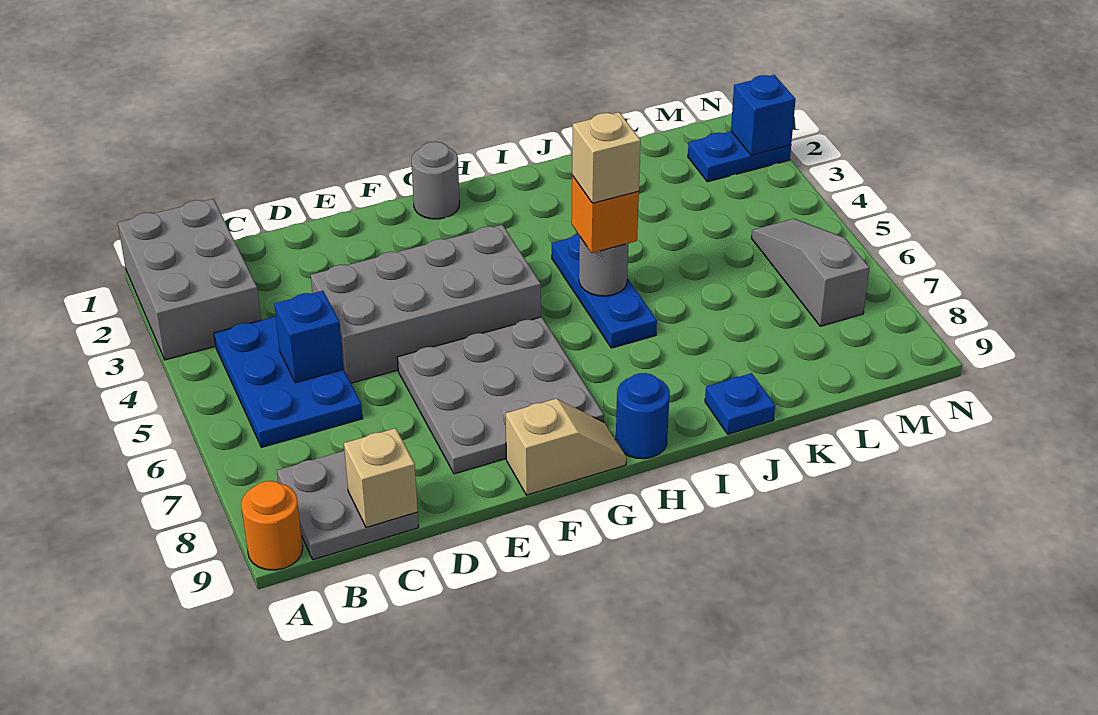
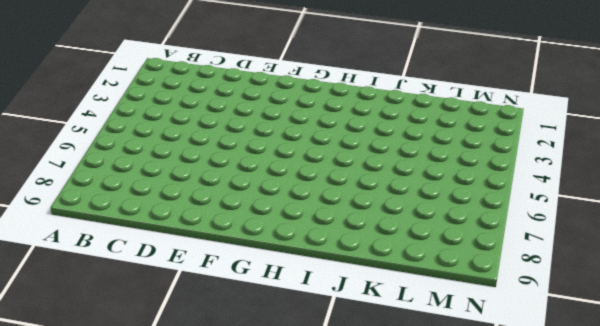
none -> grey brick A1:B3 level 1
none -> orange round brick A9 level 1
none -> blue plate B4:C6 level 1

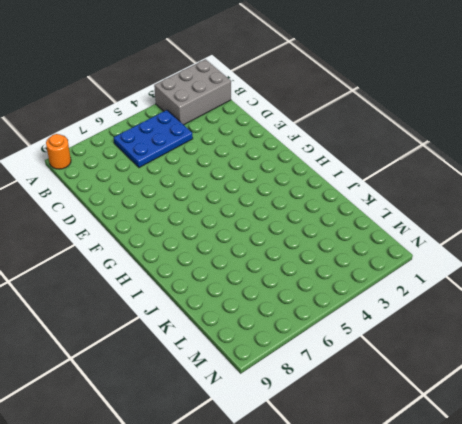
none -> grey plate B8:C9 level 1
none -> grey brick D4:G5 level 1
none -> grey plate E6:G8 level 1

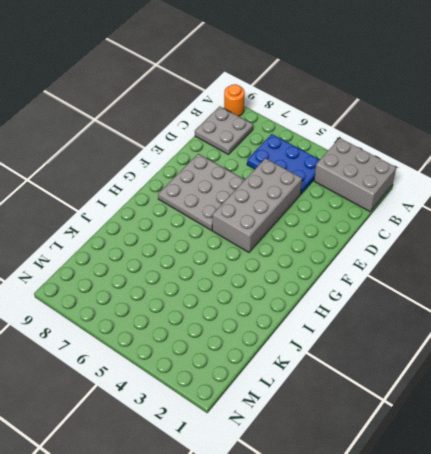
none -> tan slope F9:G9 level 1 top F
none -> grey round brick G1 level 1
none -> blue round brick H9 level 1

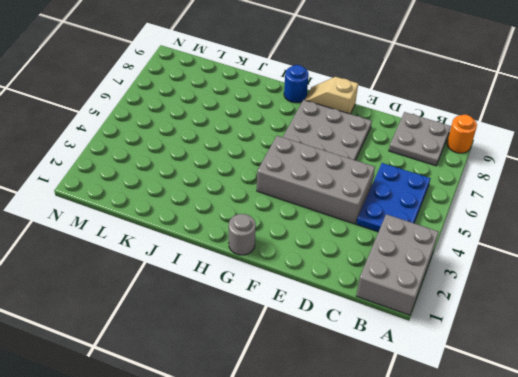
none -> blue plate I4:I6 level 1
none -> blue plate J9 level 1
none -> blue plate M2:N2 level 1

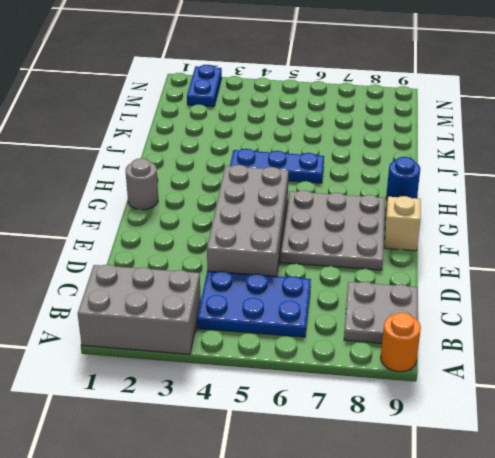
none -> blue plate J9 level 1
none -> grey slope M5:M7 level 1 top 7
none -> blue brick C5 level 2

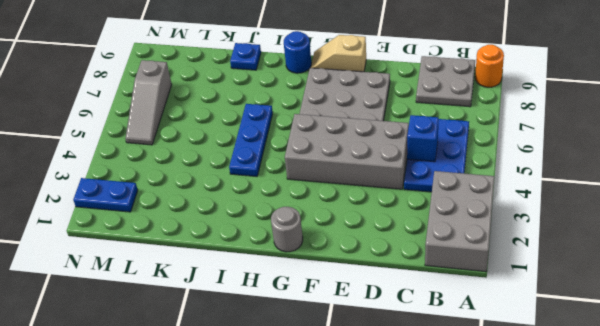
none -> tan brick C9 level 2
none -> grey round brick I5 level 2
none -> blue brick N2 level 2

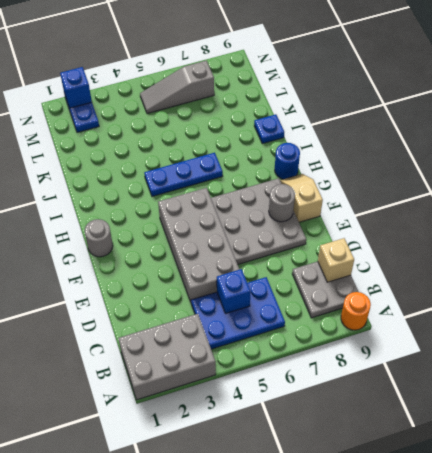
grey round brick F8 level 2 -> grey round brick I5 level 2
none -> orange brick I5 level 3
none -> tan brick I5 level 4

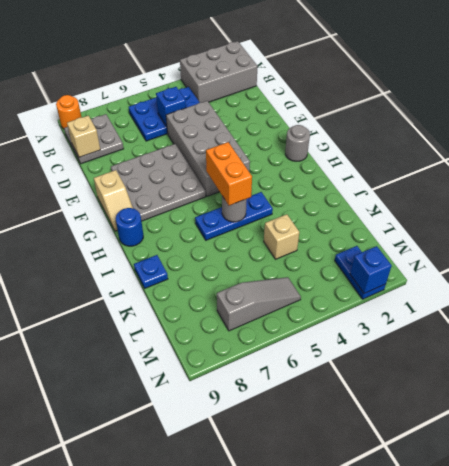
orange brick H5:I5 level 3 -> orange brick I5 level 3
tan brick K4 level 1 -> tan brick I5 level 4

